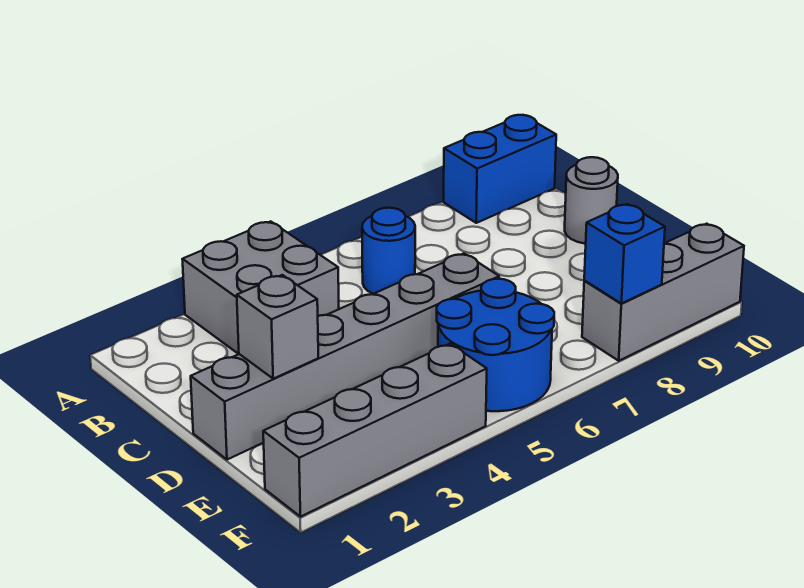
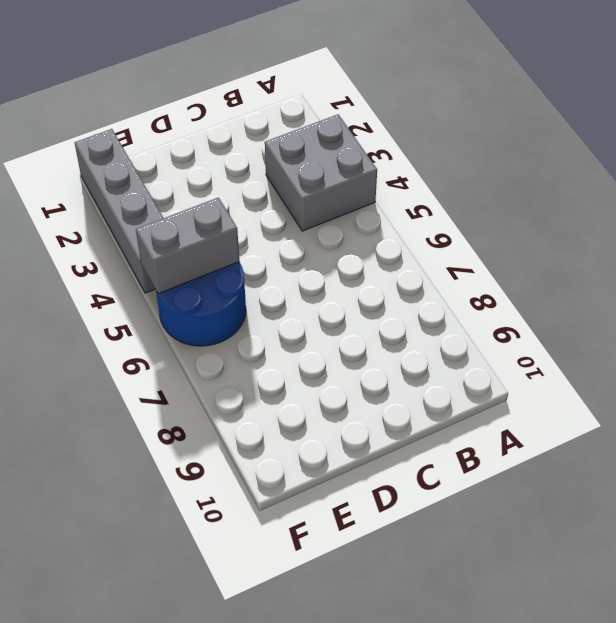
grey brick E5:F5 level 2 -> none
none -> blue brick A9:A10 level 1
none -> blue round brick B6 level 1

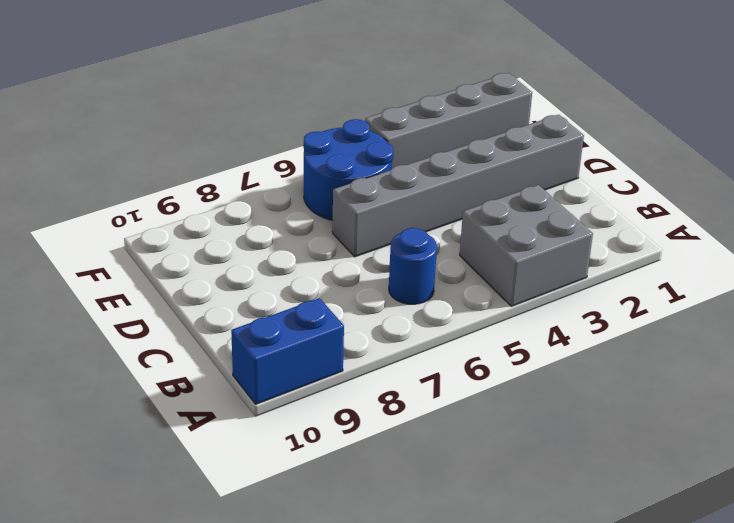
none -> grey round brick C10 level 1
none -> grey brick F8:F10 level 1

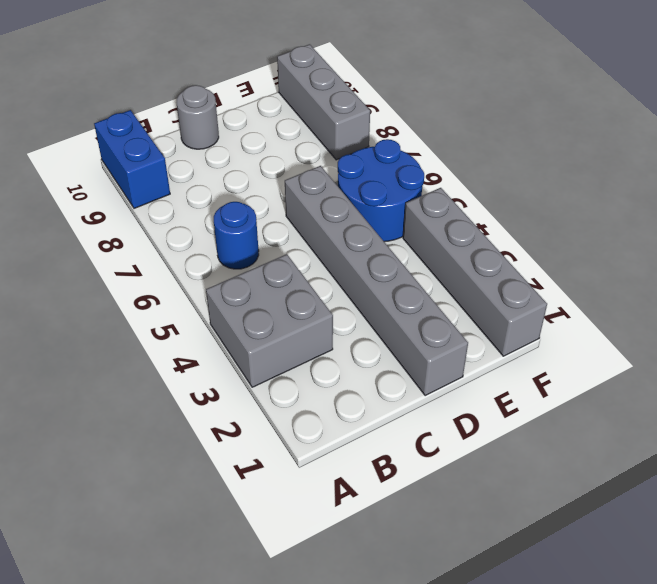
none -> grey brick D2 level 2
none -> blue brick F8 level 2

